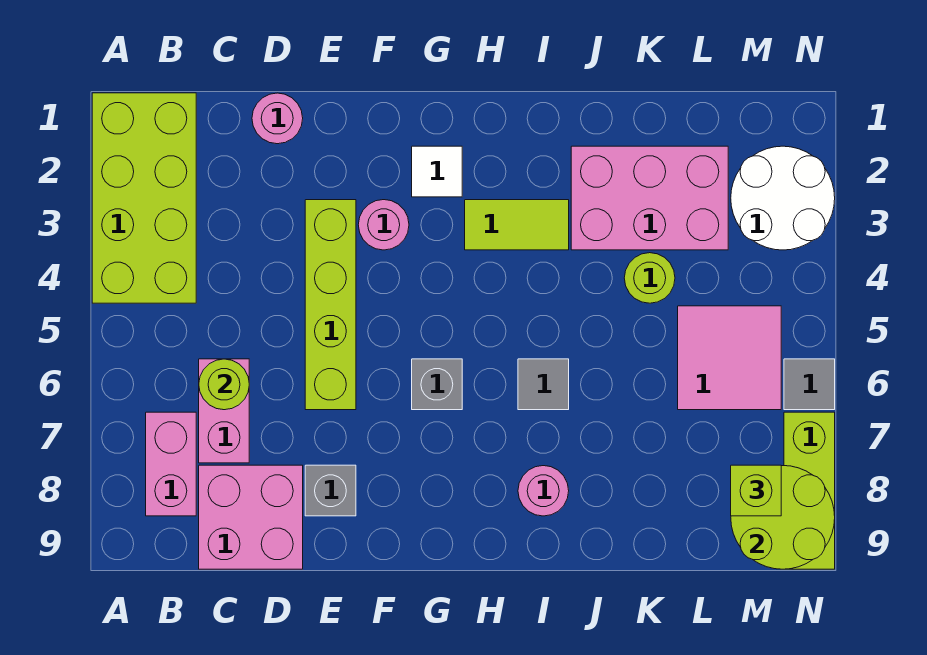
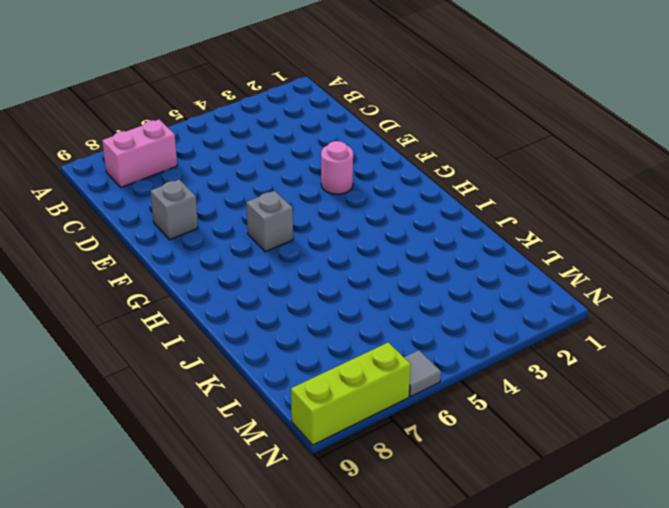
none -> lime brick A1:B4 level 1
none -> pink brick C6:C7 level 1
none -> pink brick C8:D9 level 1

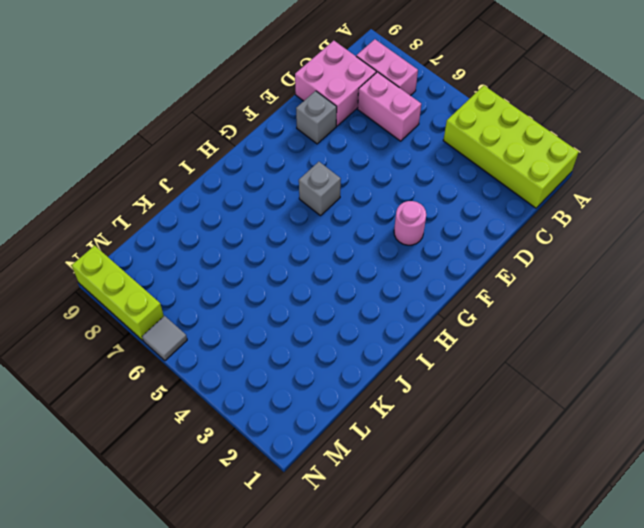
none -> pink round brick D1 level 1
none -> lime brick E3:E6 level 1
none -> white tile G2 level 1

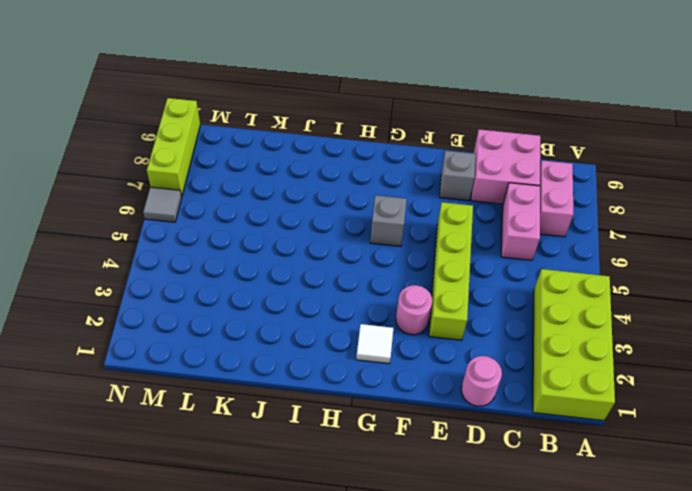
none -> lime tile H3:I3 level 1
none -> grey tile I6 level 1
none -> pink round brick I8 level 1

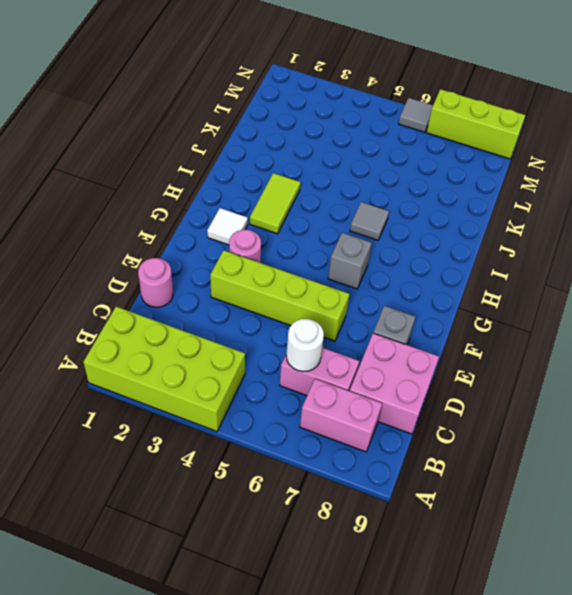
white round brick C6 level 2 -> lime round brick C6 level 2
none -> pink round brick I8 level 1
none -> pink brick J2:L3 level 1
none -> lime round brick K4 level 1

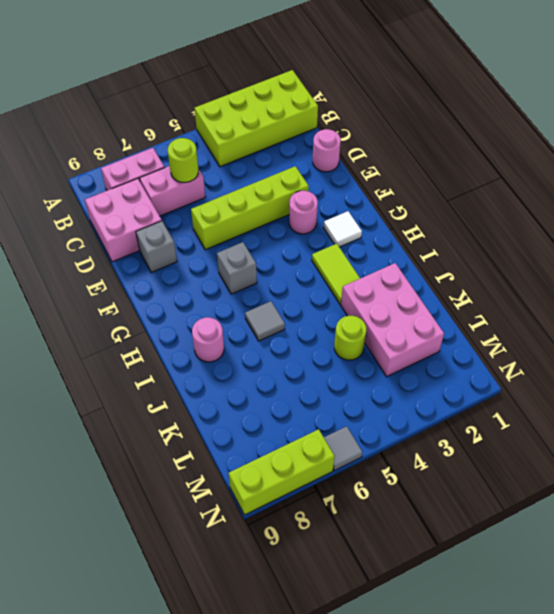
none -> pink tile L5:M6 level 1
none -> white round brick M2:N3 level 1
none -> lime round brick M8:N9 level 2

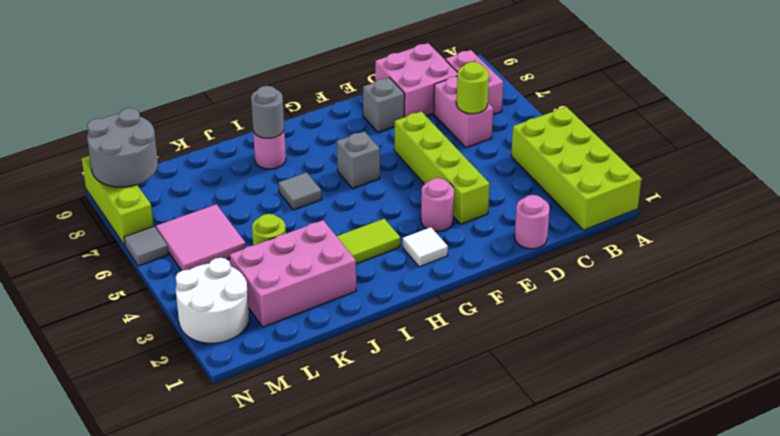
grey round brick I8 level 2 -> none
grey round brick M8:N9 level 2 -> lime round brick M8:N9 level 2
none -> lime brick M8 level 3

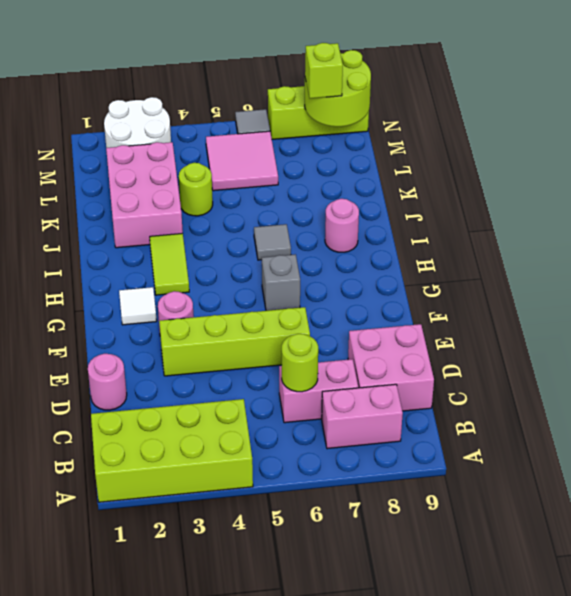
none -> grey brick E8 level 1

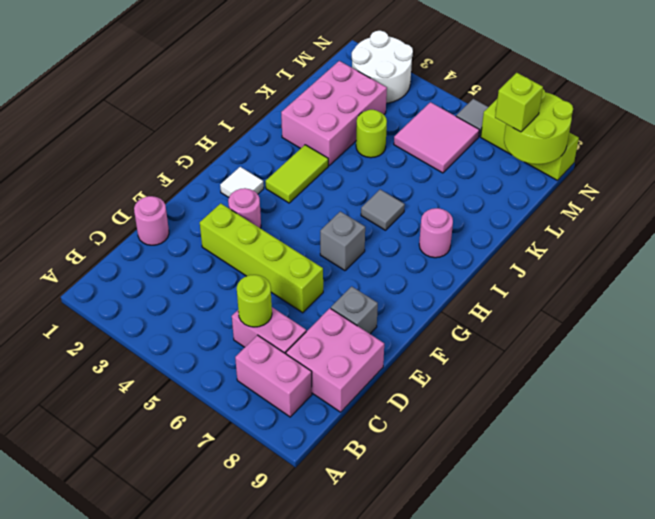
none -> lime brick A1:B4 level 1

